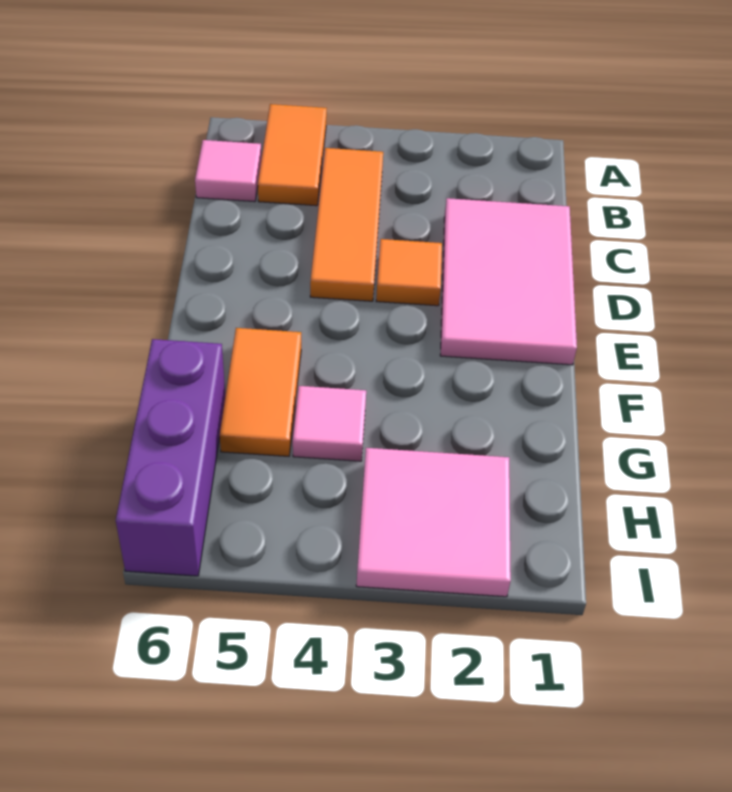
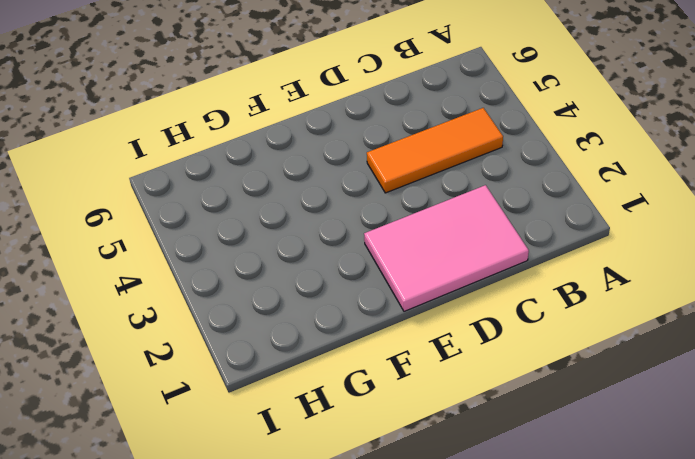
none -> orange tile A5:B5 level 1
none -> pink tile B6 level 1

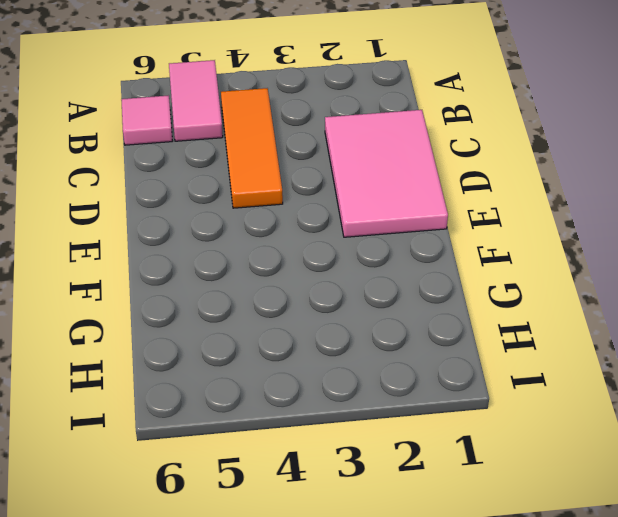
pink tile A5:B5 level 1 -> orange tile A5:B5 level 1
none -> orange tile D3 level 1
none -> orange tile F5:G5 level 1

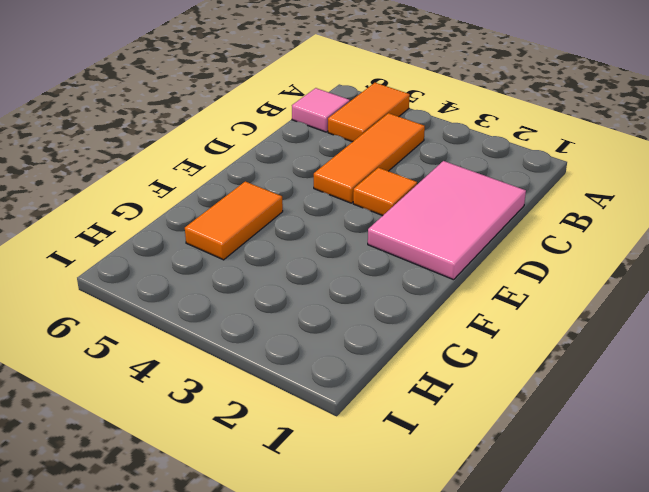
none -> pink tile G4 level 1
none -> purple brick G6:I6 level 1

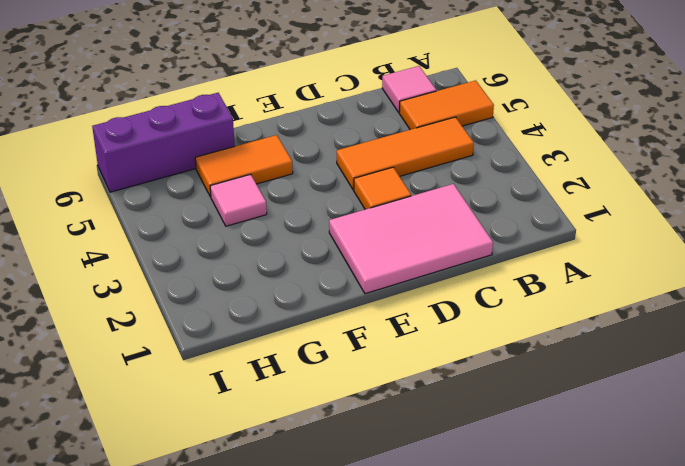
none -> pink tile H2:I3 level 1

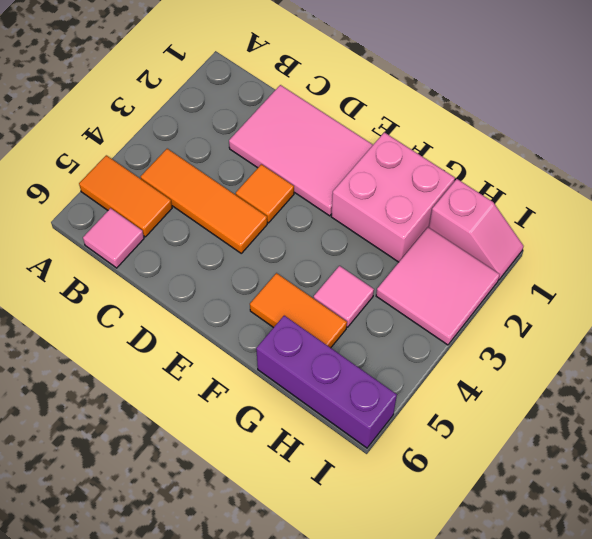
pink brick F1:G2 level 1 -> none
pink slope H1:I1 level 1 top H -> none

